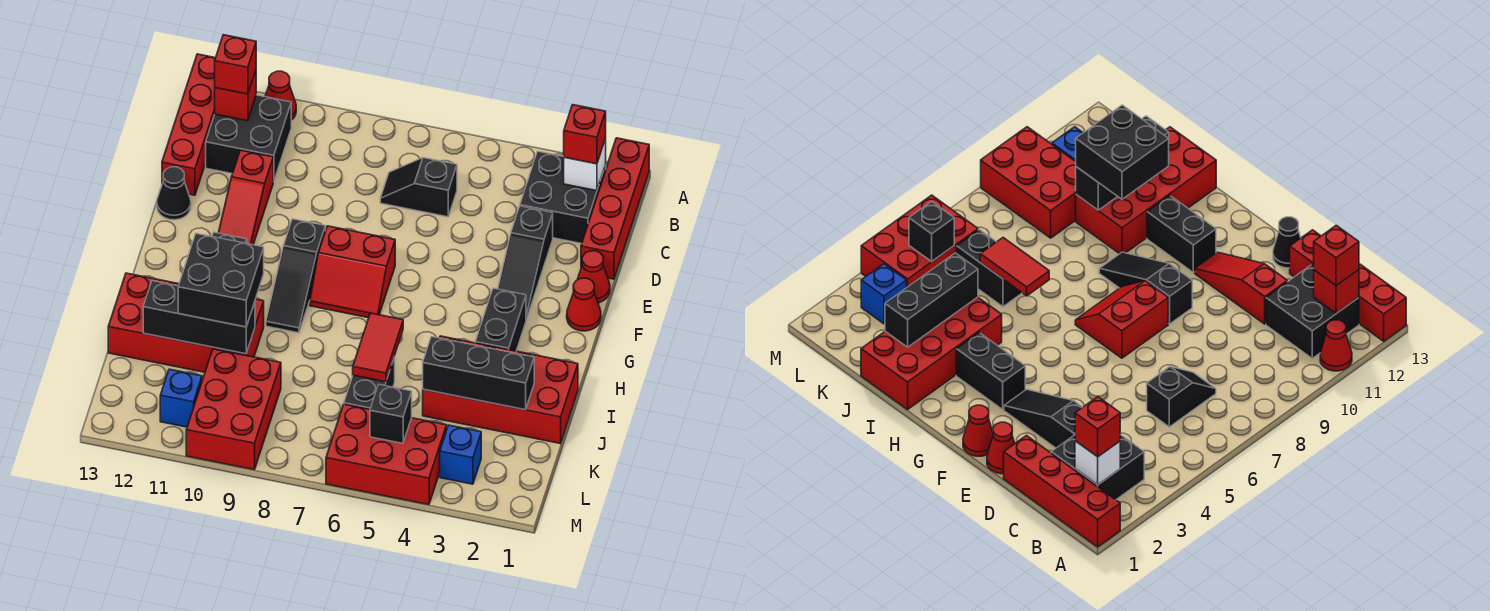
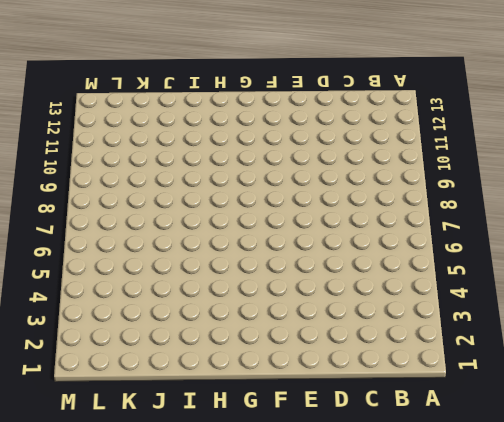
none -> red brick A1:D1 level 1
none -> red cone A11 level 1
none -> red brick A13:D13 level 1
none -> black brick B2:C3 level 1

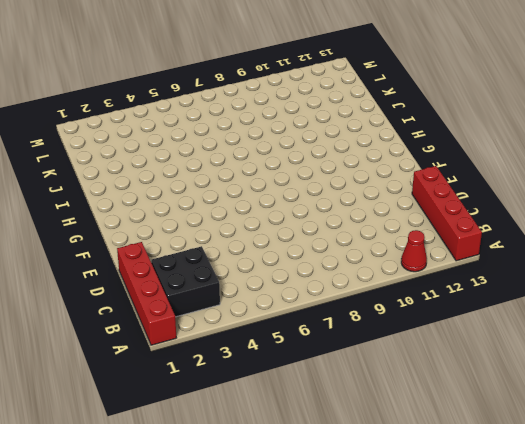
none -> black brick B11:C12 level 1
none -> black slope C6:C7 level 1 top 6
none -> black slope D3:F3 level 1 top D
none -> red slope D11:F11 level 1 top D

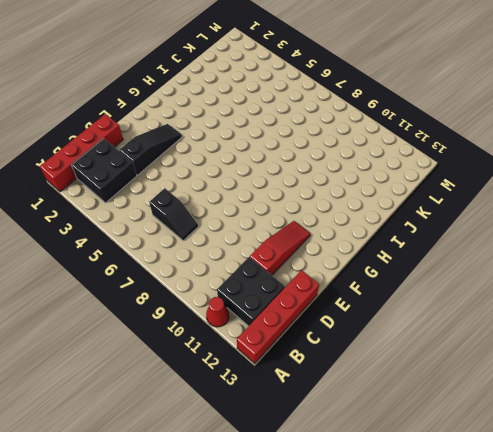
none -> red cone E1 level 1
none -> black cone E13 level 1
none -> red cone F1 level 1
none -> red slope F7:G8 level 1 top F

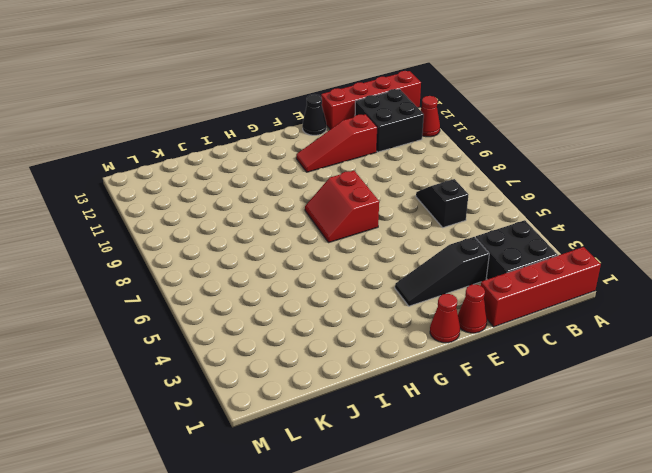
none -> black slope F9:H9 level 1 top F
none -> black brick G3:H3 level 1
none -> black brick G11:H11 level 1
none -> red brick I1:J4 level 1

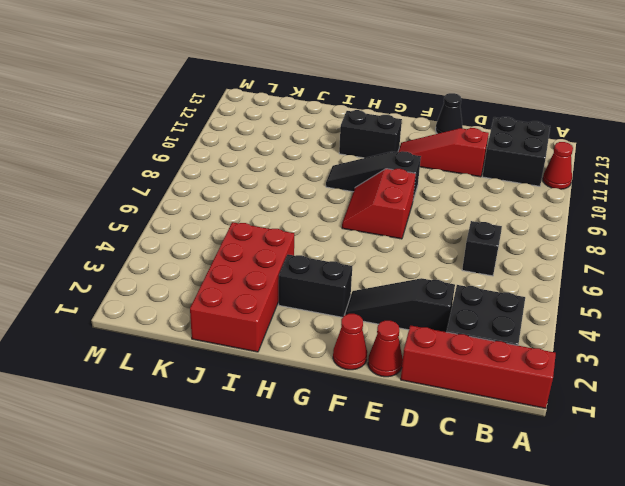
none -> red brick A13:D13 level 1
none -> red brick I10:J13 level 1
none -> black brick J6:K6 level 1
none -> red brick K9:M10 level 1

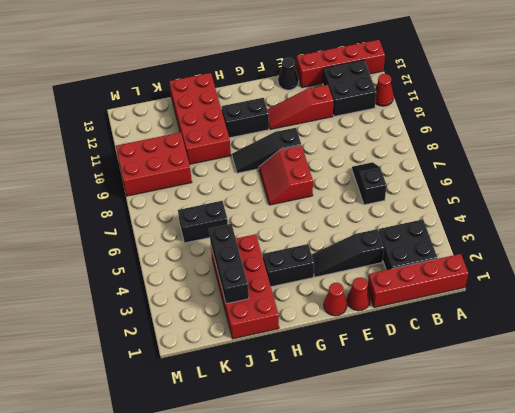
none -> blue brick L3 level 1
none -> red brick L4:M6 level 1
none -> blue brick L11 level 1
none -> white brick B2 level 2

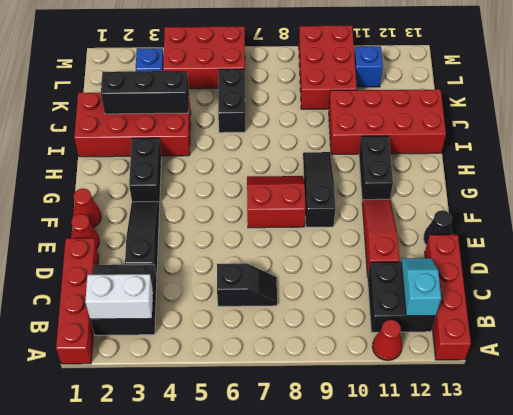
white brick B2:B3 level 2 -> white brick B2 level 2
cyan slope B12:C12 level 2 top B -> red brick B12 level 2
none -> red tile I6:J6 level 2
none -> black brick J10:J12 level 2
none -> black brick L5 level 2
none -> red brick B2 level 3

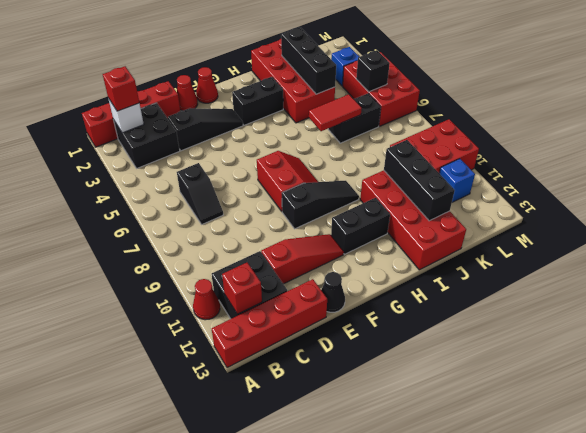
none -> red brick B12 level 3
none -> black brick I10:J11 level 3

